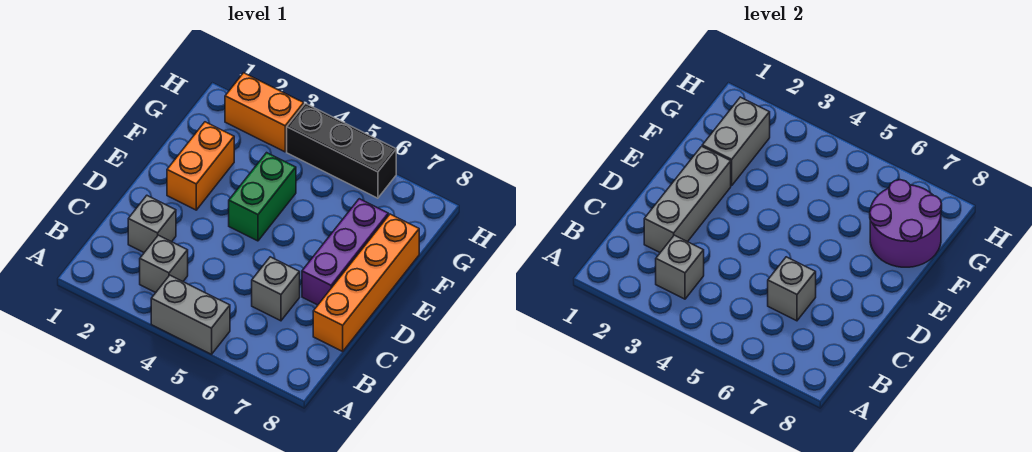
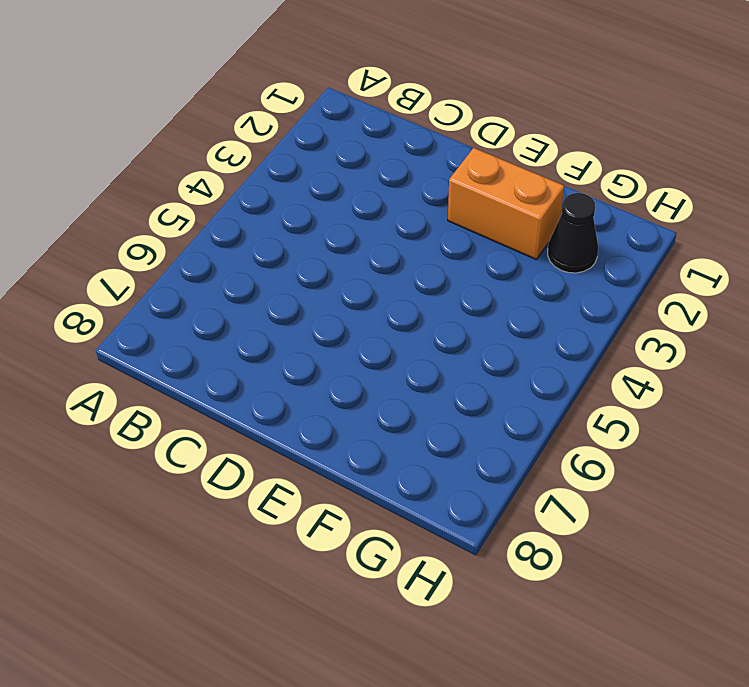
black cone G2 level 1 -> none
none -> grey brick A4:A5 level 1
none -> grey brick B3 level 1
none -> grey brick C2 level 1

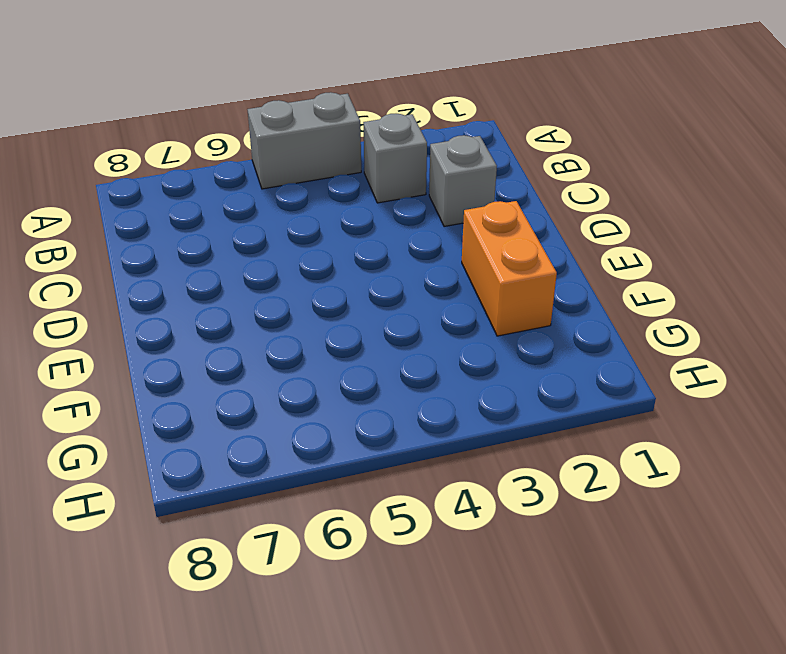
none -> grey brick C6 level 1
none -> orange brick C8:F8 level 1
none -> purple brick D7:F7 level 1

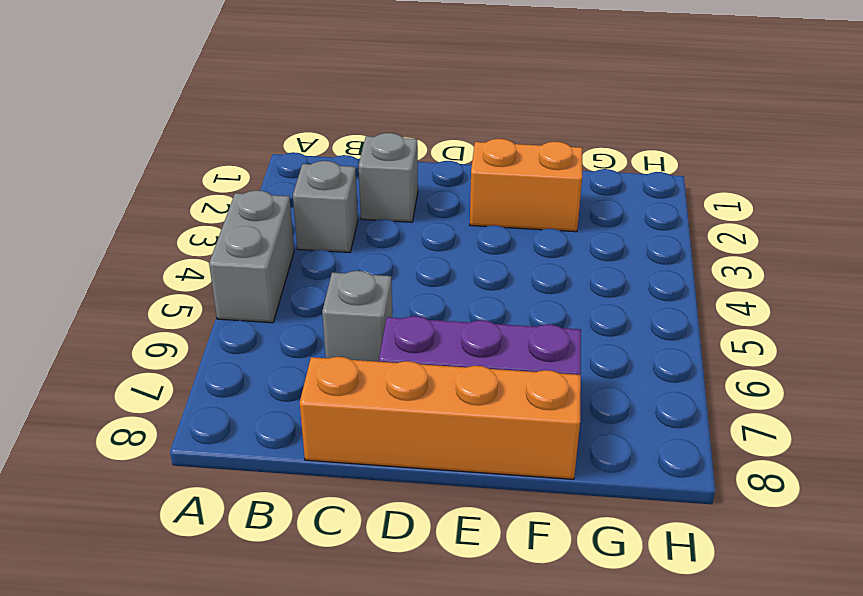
none -> green brick E4:F4 level 1
none -> orange brick H2:H3 level 1
none -> black brick H4:H6 level 1

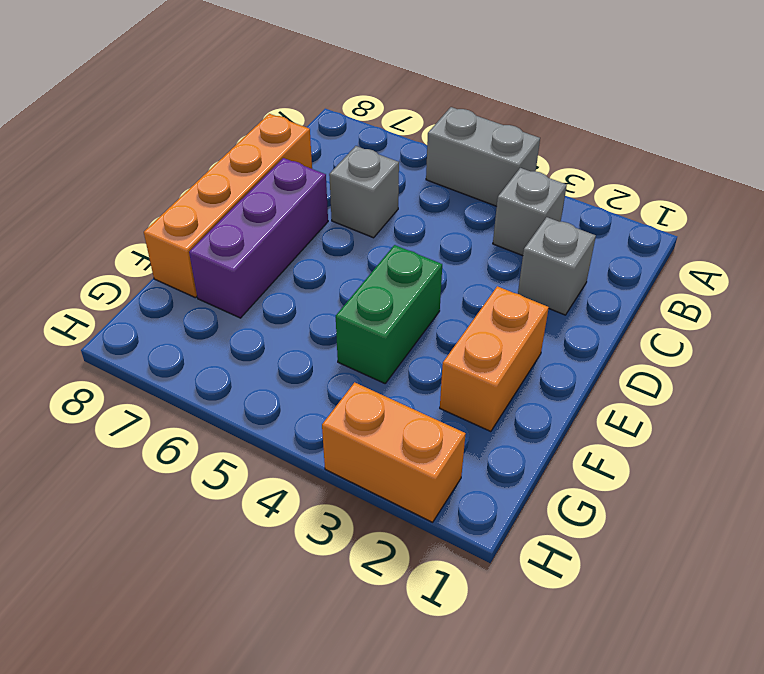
none -> black brick H4:H6 level 1
none -> grey brick B3 level 2
none -> grey brick C2:E2 level 2

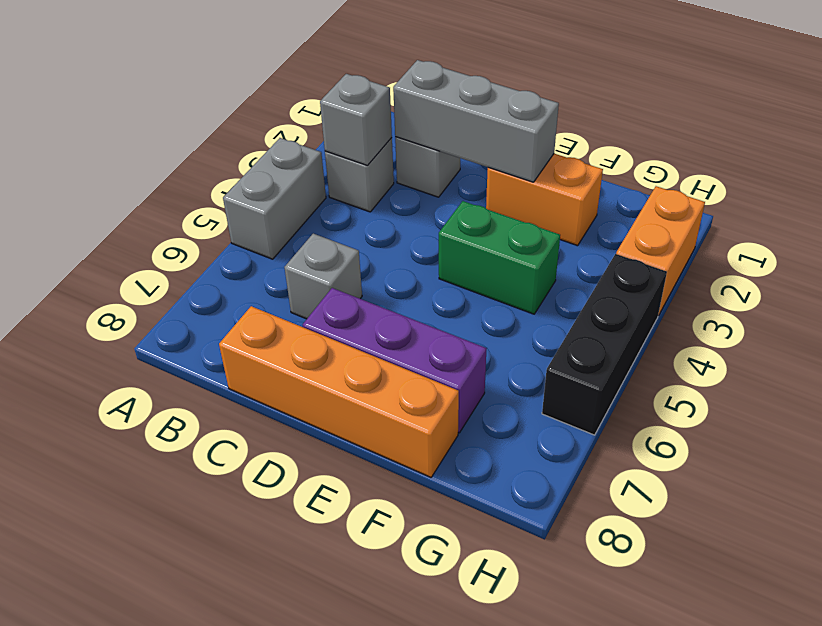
none -> grey brick C6 level 2
none -> grey brick F2:G2 level 2
none -> purple round brick F7:G8 level 2

